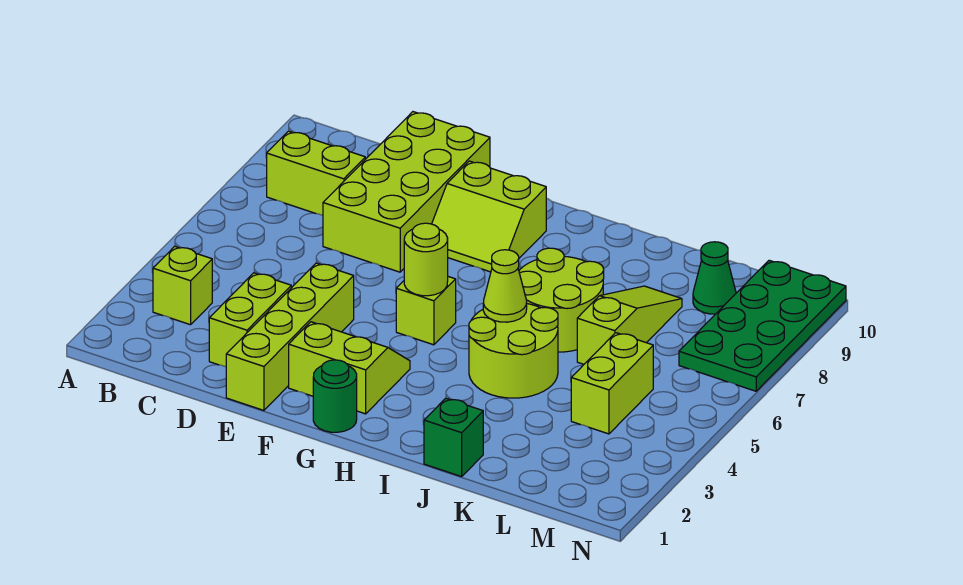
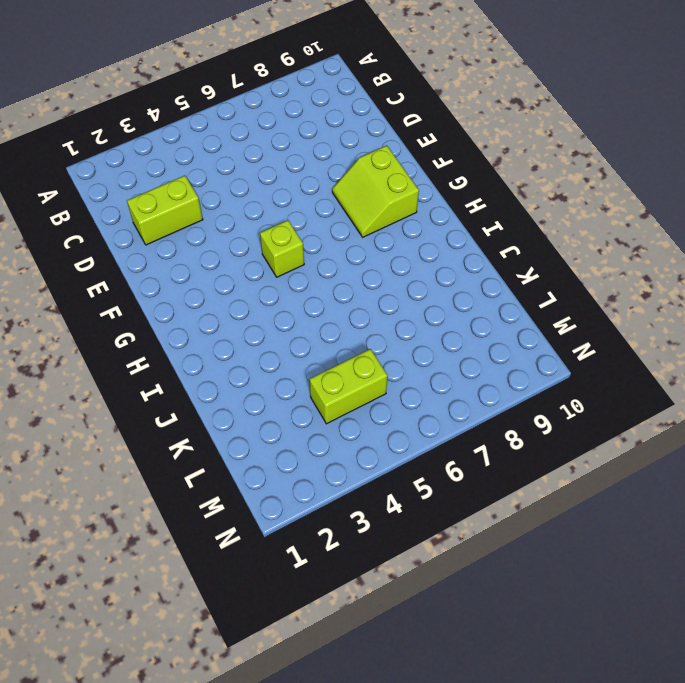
none -> lime brick B3 level 1
none -> lime brick B8:C8 level 1
none -> lime brick D7:E10 level 1

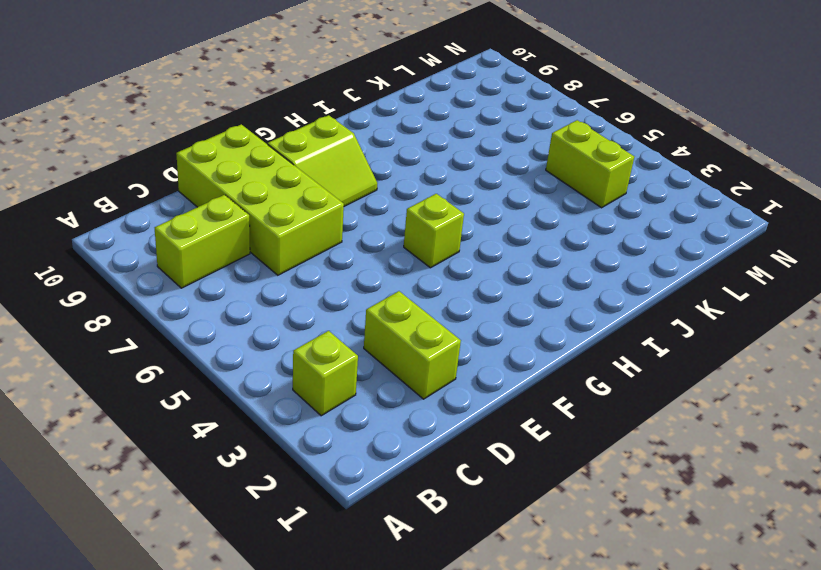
none -> lime brick E1:E4 level 1
none -> lime slope F2:G3 level 1 top 2
none -> green round brick G1 level 1

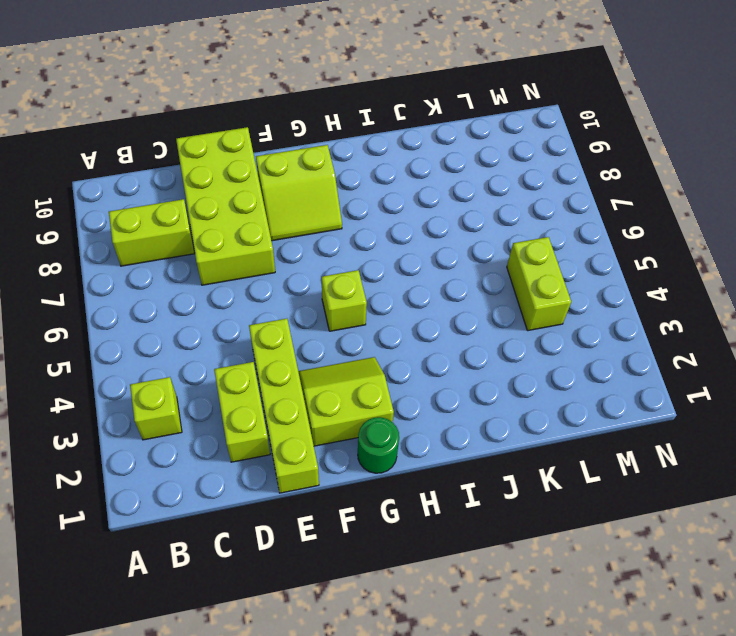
none -> lime round brick I4:J5 level 1
none -> lime round brick I6:J7 level 1
none -> green brick J1 level 1

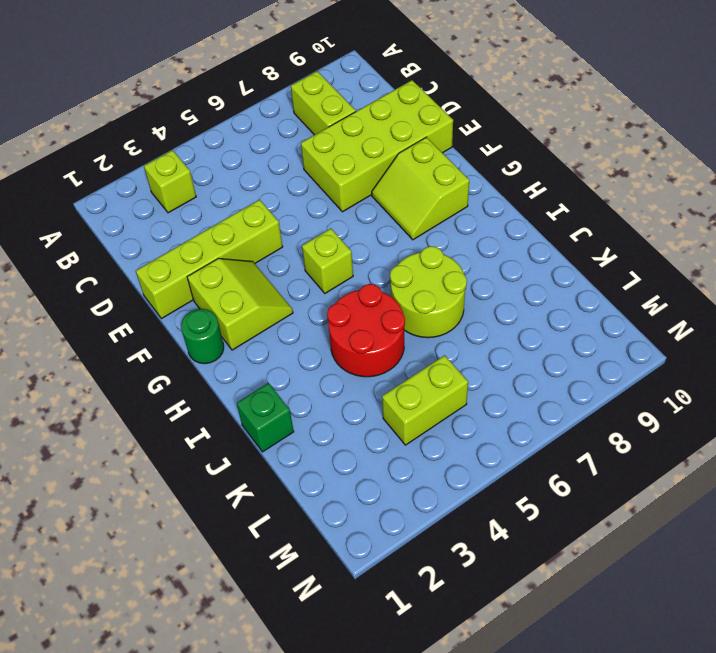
red round brick I4:J5 level 1 -> lime round brick I4:J5 level 1
none -> lime brick D2:D3 level 1
none -> lime slope K6:K8 level 1 top 6
none -> green cone L9 level 1

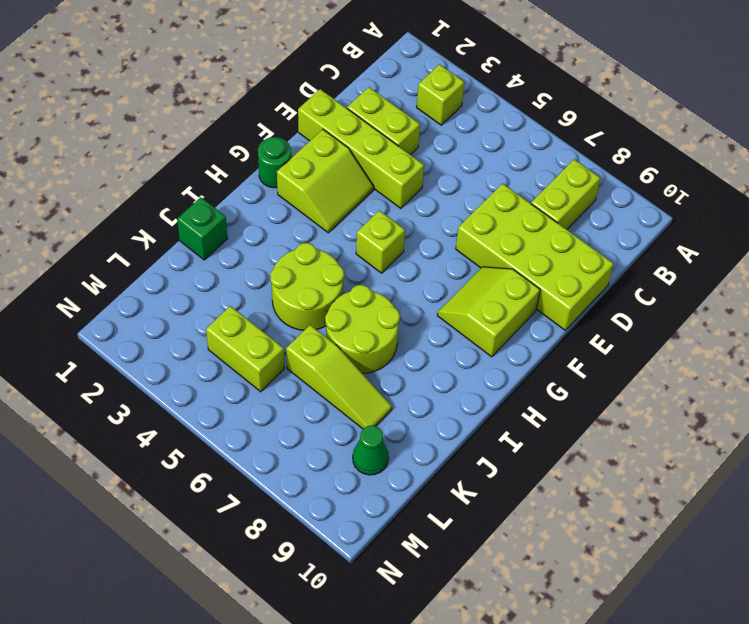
none -> green plate M7:N10 level 1
none -> lime round brick G5 level 2
none -> lime cone I5 level 2

